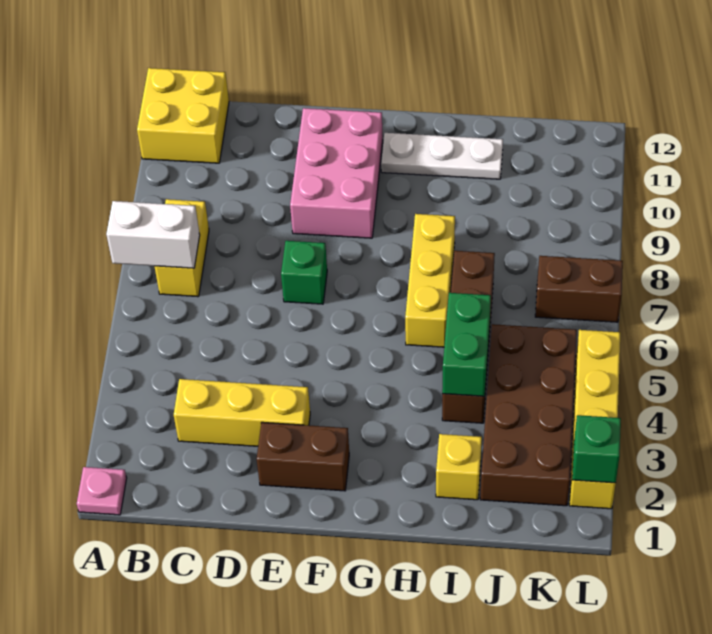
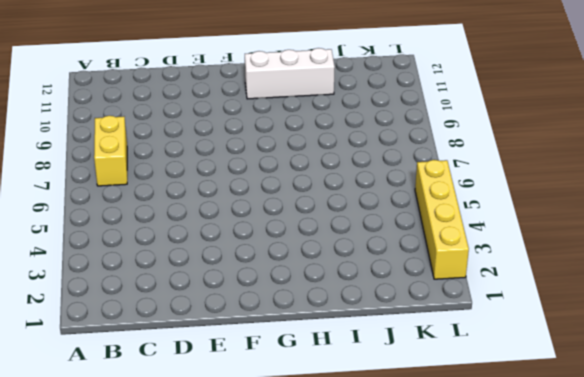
white brick G11:I11 level 1 -> white plate G11:I11 level 1
none -> pink plate A1 level 1
none -> yellow brick A11:B12 level 1
none -> yellow brick C3:E3 level 1

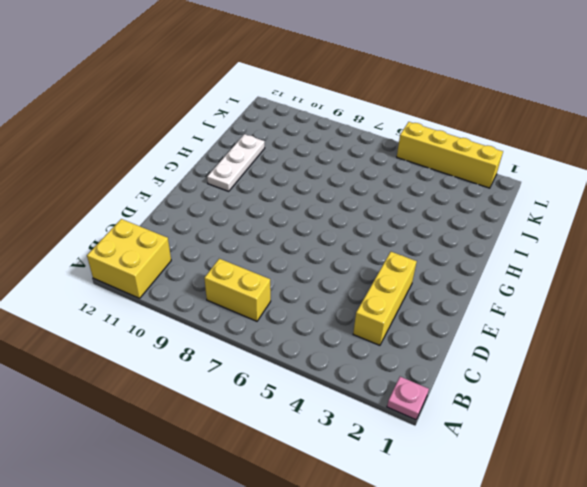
none -> brown brick E2:F2 level 1
none -> green brick E7 level 1
none -> pink brick E9:F11 level 1

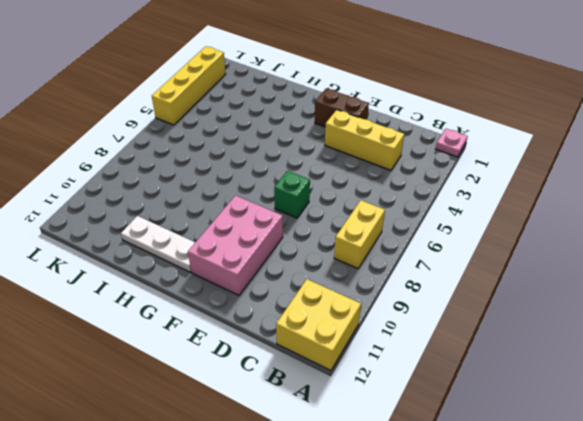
none -> yellow brick H6:H8 level 1
none -> yellow brick I2 level 1
none -> brown brick I4:I7 level 1

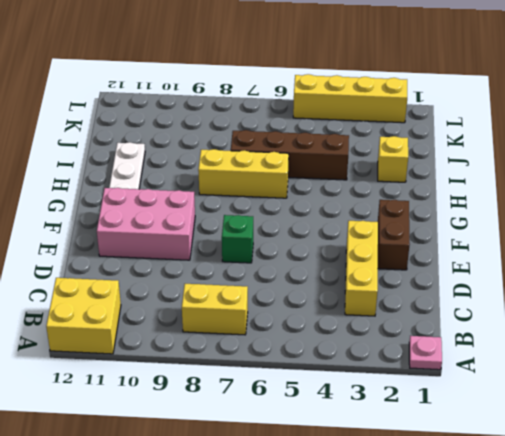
none -> brown brick J2:K5 level 1
none -> brown brick K7:L7 level 1
none -> white brick A7:B7 level 2

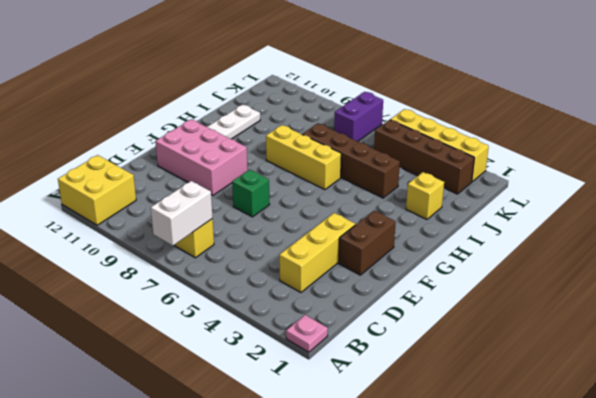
brown brick K2:K5 level 1 -> brown brick J2:K5 level 1
purple brick K7:L7 level 1 -> brown brick K7:L7 level 1
none -> green brick I4:I5 level 2
none -> green brick L2 level 2

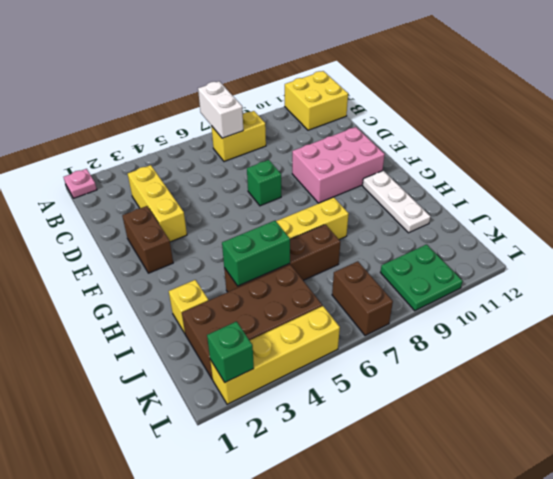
green plate K9:L10 level 1 -> none

